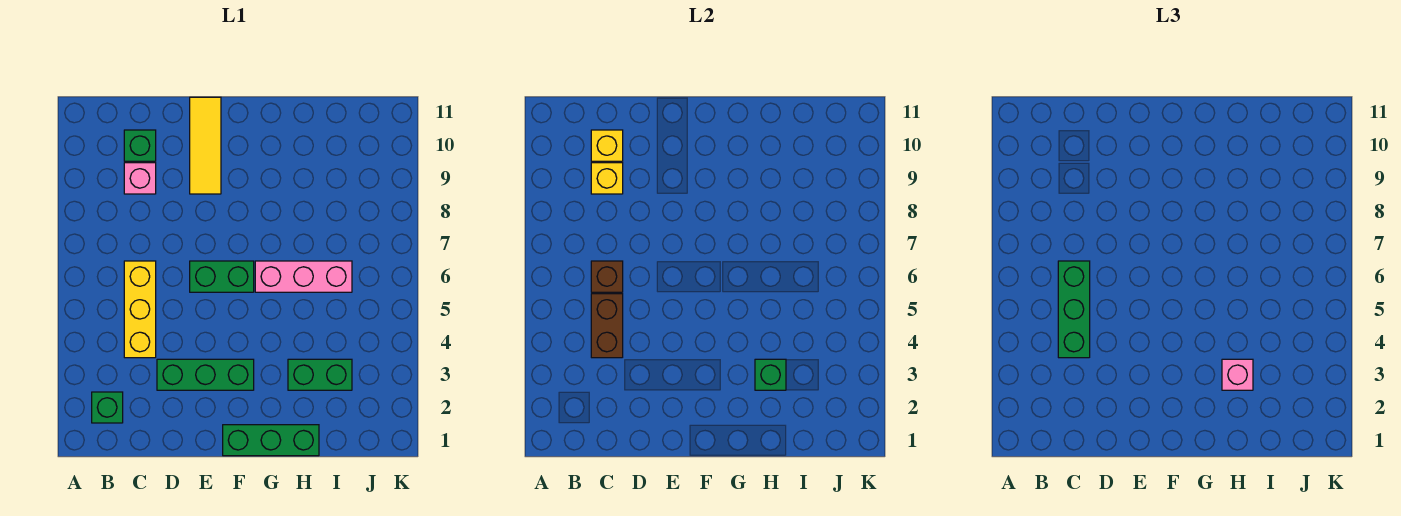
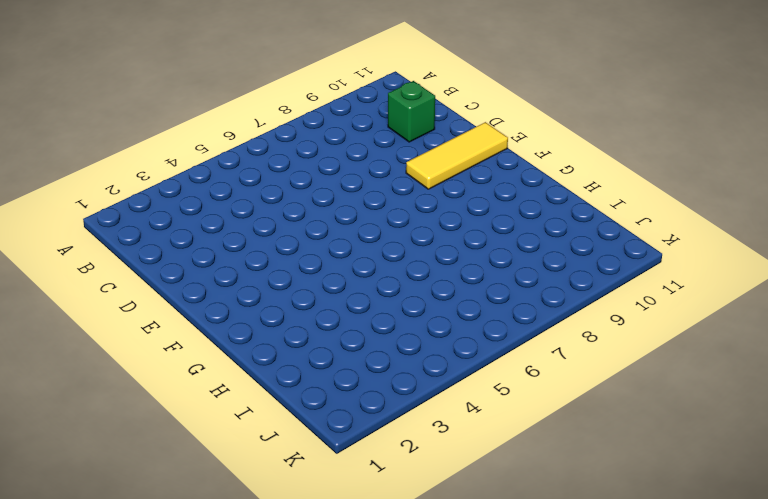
none -> green brick B2 level 1
none -> yellow brick C4:C6 level 1
none -> pink brick C9 level 1

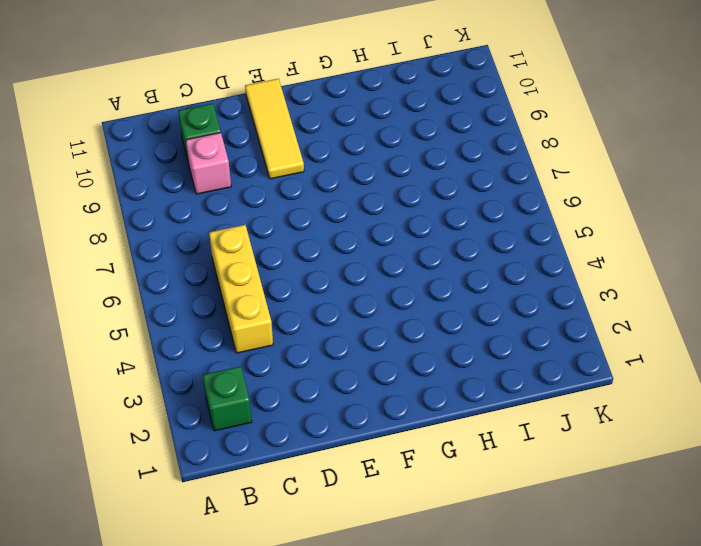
none -> green brick D3:F3 level 1
none -> green brick E6:F6 level 1
none -> green brick F1:H1 level 1

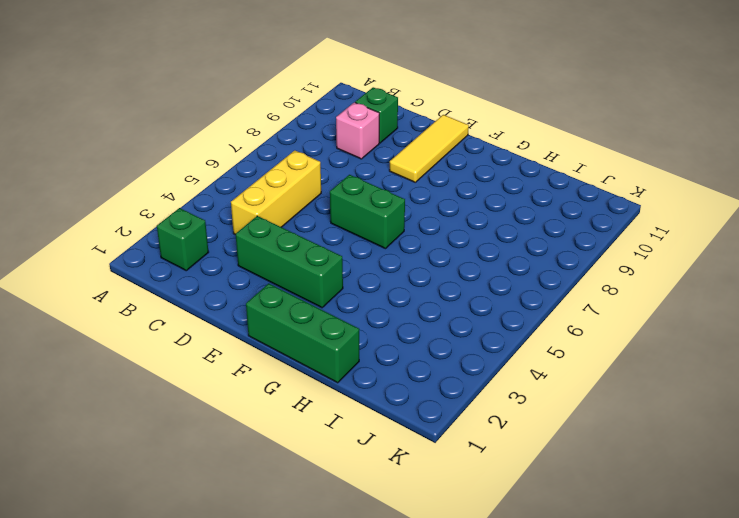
none -> pink brick G6:I6 level 1
none -> green brick H3:I3 level 1
none -> brown brick C4:C5 level 2

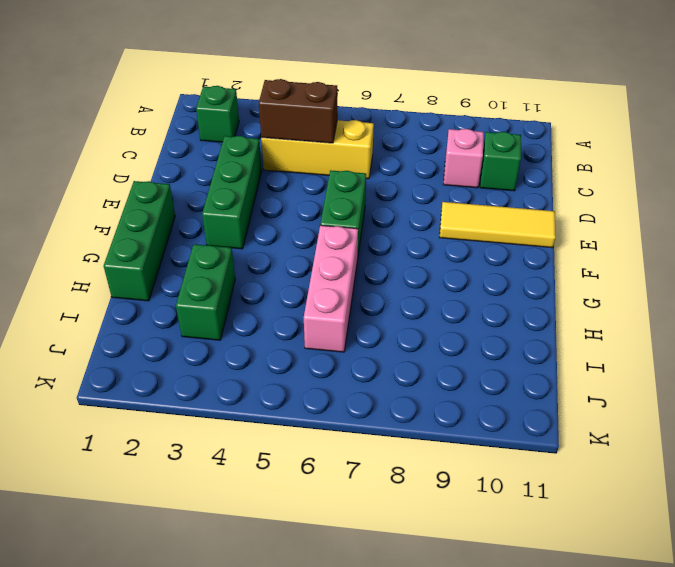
none -> brown brick C6 level 2
none -> yellow brick C9 level 2
none -> yellow brick C10 level 2

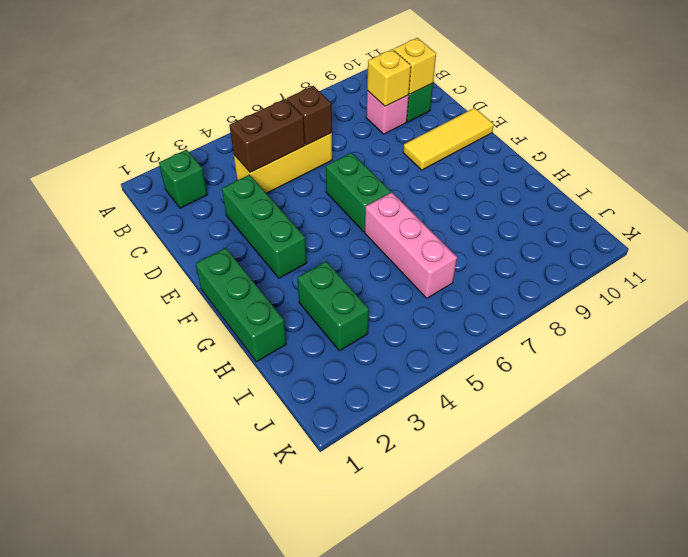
none -> green brick H3 level 2
none -> green brick C4:C6 level 3
none -> pink brick H3 level 3

